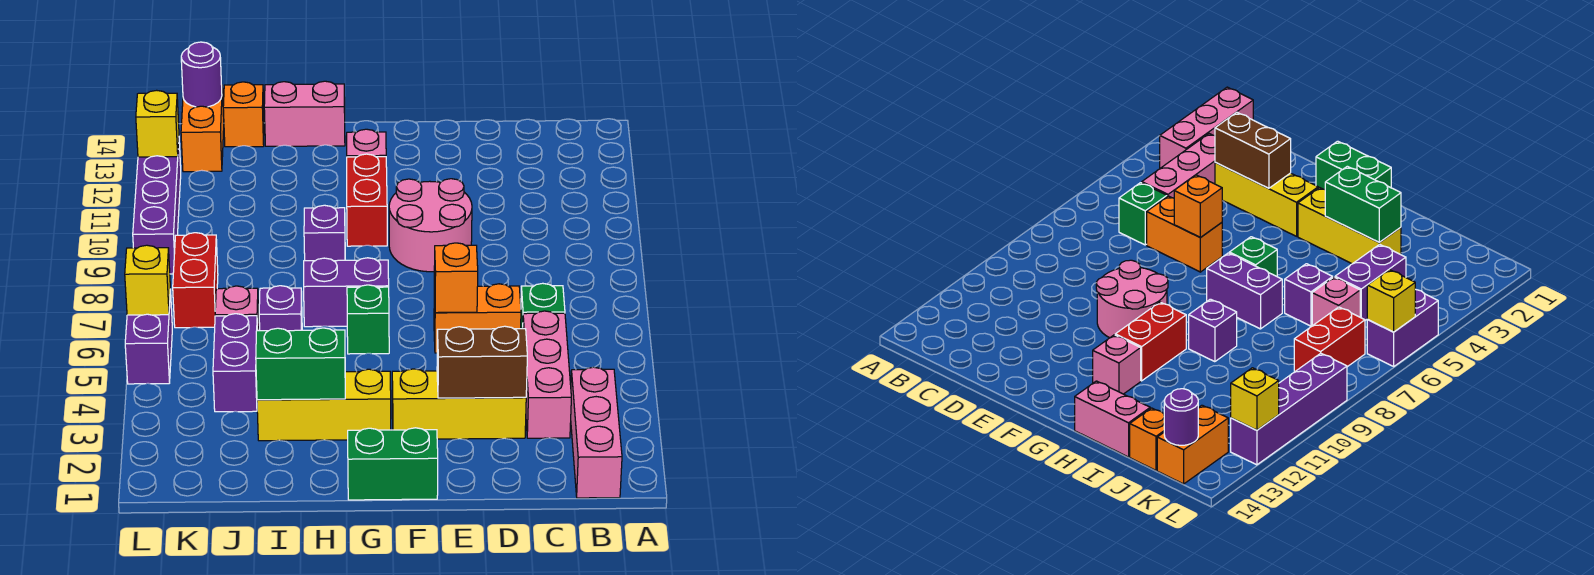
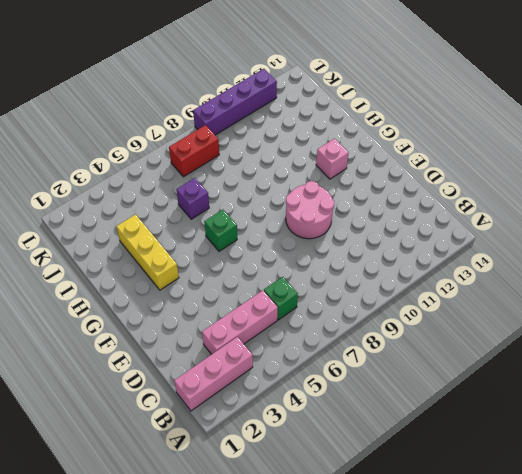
none -> yellow brick D3:F3 level 1
none -> orange brick D6:E6 level 1
none -> green brick F1:G1 level 1

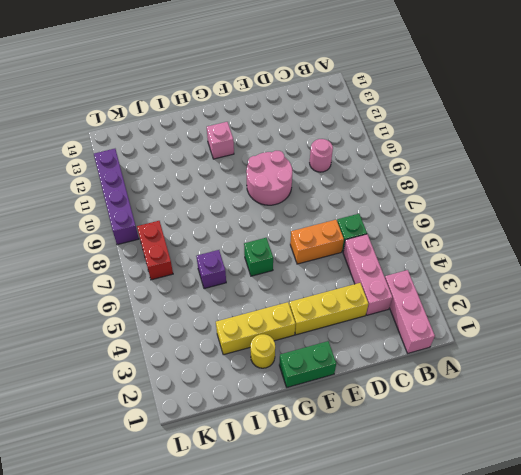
pink round brick C10 level 1 -> none
yellow round brick H2 level 1 -> none
none -> purple brick G7:H7 level 1
none -> red brick G10:G11 level 1
none -> purple brick H9 level 1

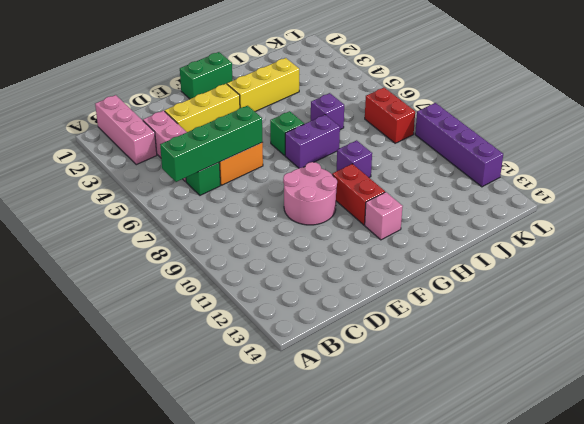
green brick B6:E6 level 2 -> orange brick E6 level 2
none -> pink brick H14:I14 level 1
none -> purple brick J4:J5 level 1
none -> pink brick J6 level 1

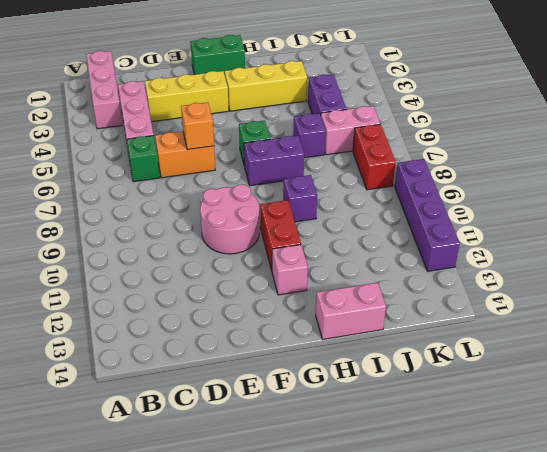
pink brick J6:K6 level 1 -> pink brick J6 level 1
none -> orange brick J14 level 1
none -> orange brick K13:K14 level 1
none -> purple brick L5:L6 level 1

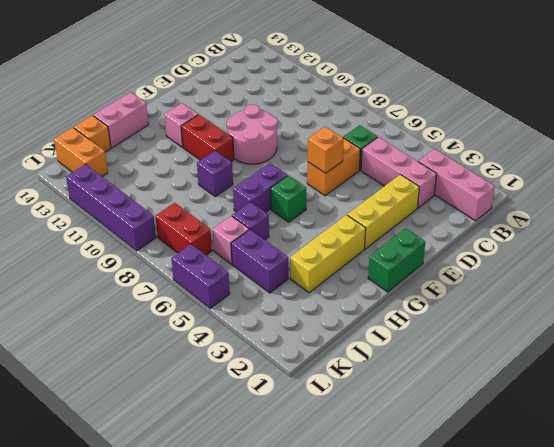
none -> brown brick D3:E3 level 2
none -> green brick H3:I3 level 2
none -> purple round brick K14 level 2

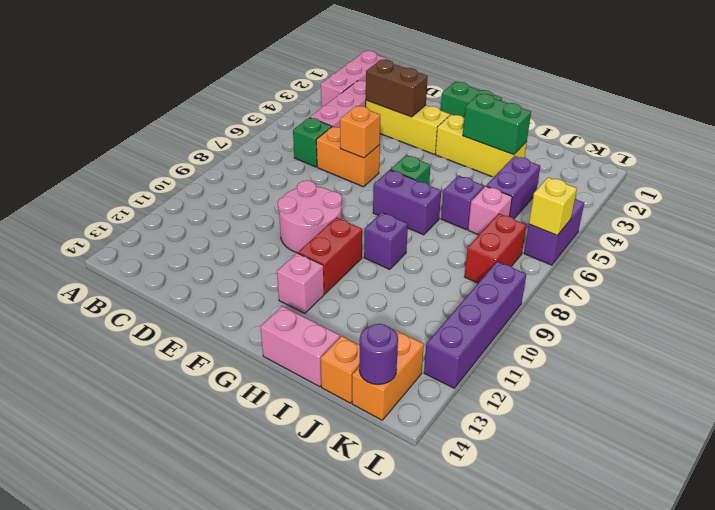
none -> yellow brick L12 level 2

